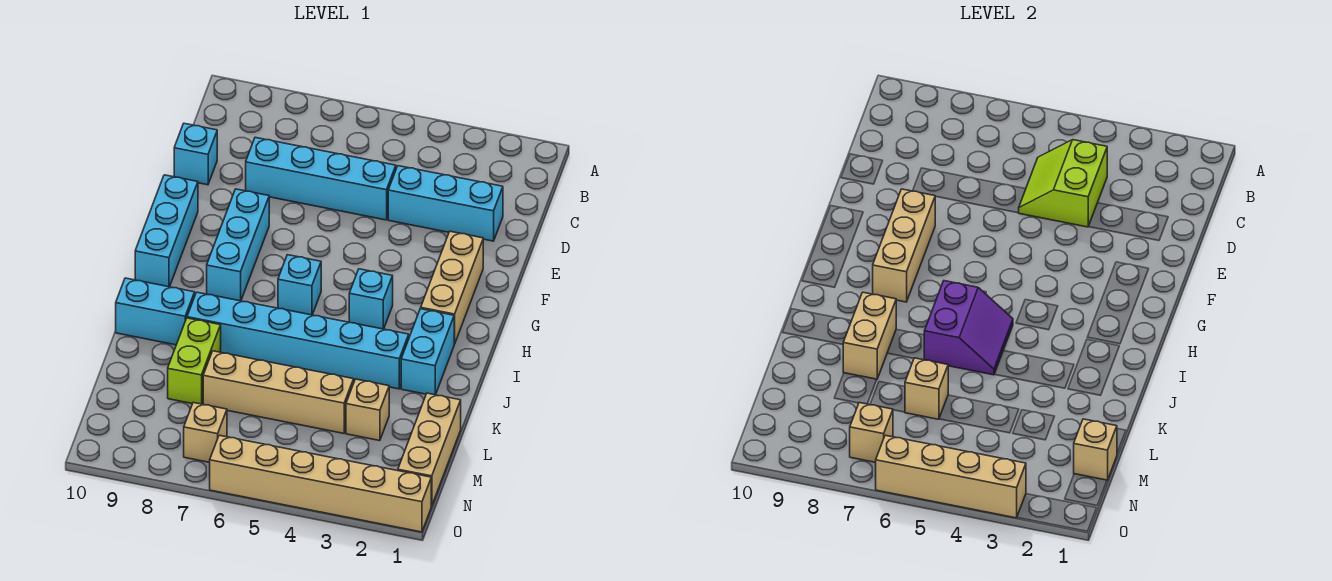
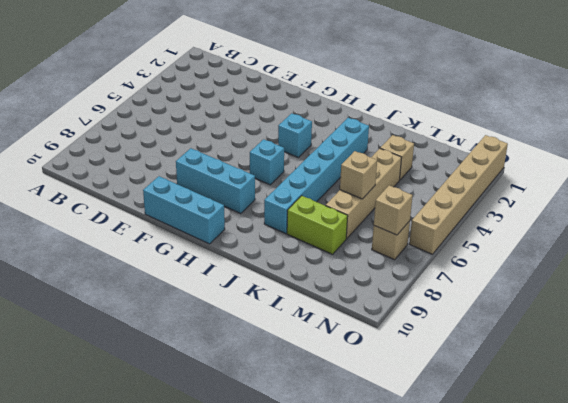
none -> cyan brick D2:D4 level 1
none -> cyan brick D5:D8 level 1
none -> cyan brick D10 level 1

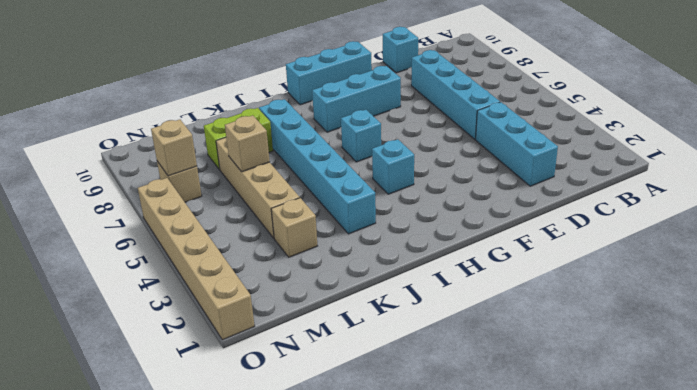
none -> tan brick F2:H2 level 1
none -> cyan brick I2:J2 level 1
none -> cyan brick J9:J10 level 1

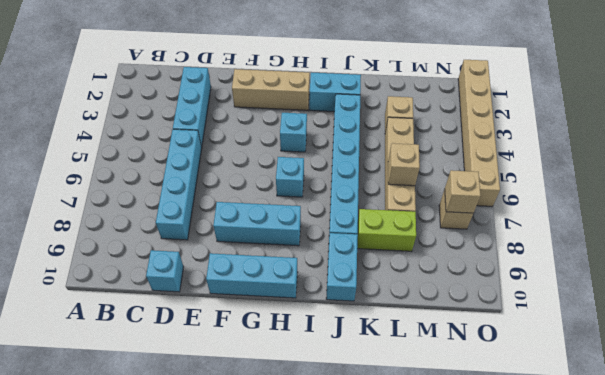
none -> tan brick L1:N1 level 1
none -> lime slope C4:D5 level 2 top 4
none -> tan brick F8:H8 level 2

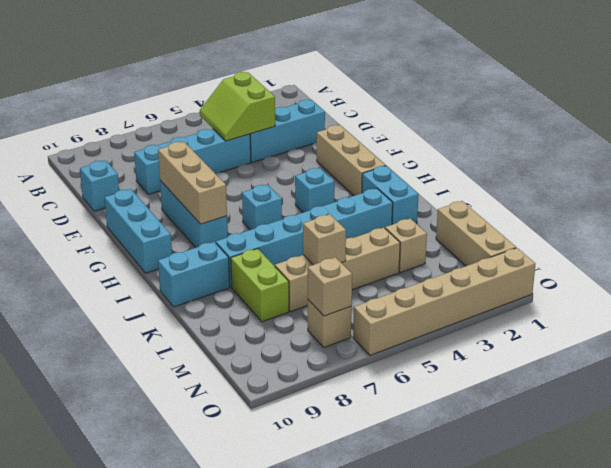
none -> purple slope I5:J6 level 2 top 6
none -> tan brick J8:K8 level 2
none -> tan brick M1 level 2

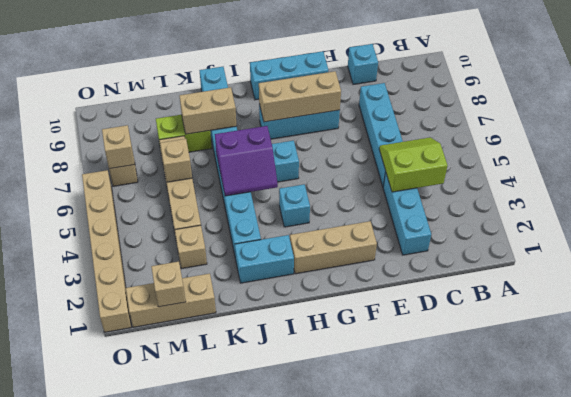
none -> tan brick O3:O6 level 2

